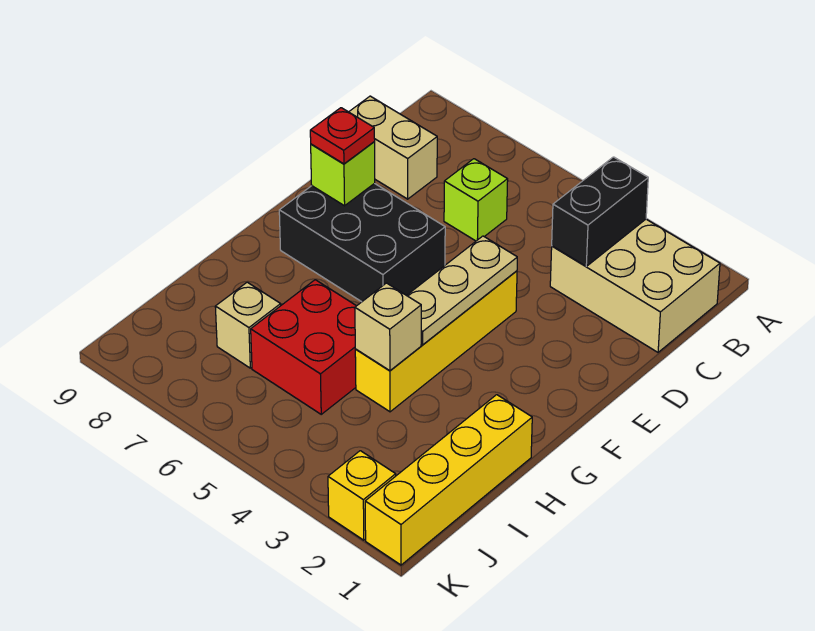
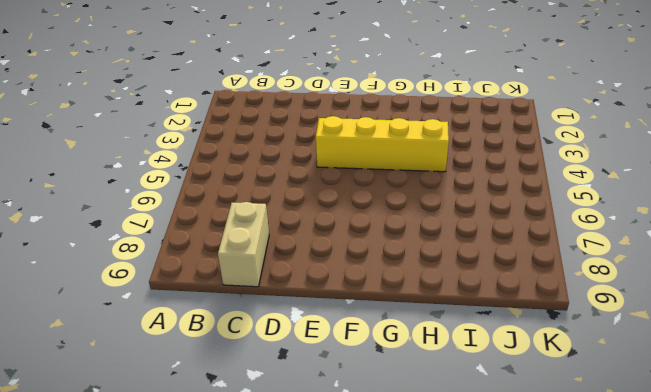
none -> tan brick B1:C3 level 1
none -> lime brick C6 level 1
none -> black brick E6:F8 level 1

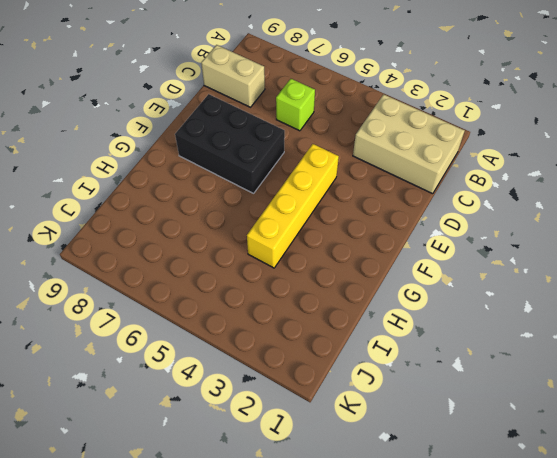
none -> yellow brick H1:K1 level 1
none -> red brick H5:I6 level 1
none -> tan brick I7 level 1

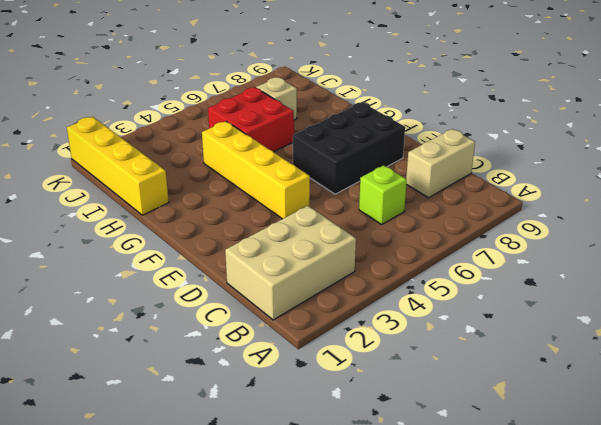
none -> yellow brick K2 level 1
none -> black brick B3:C3 level 2
none -> tan plate E4:G4 level 2

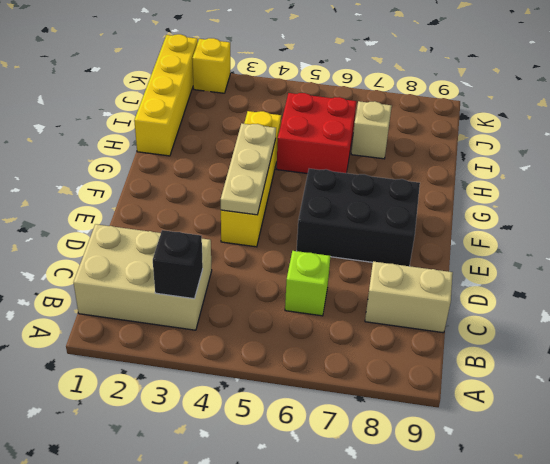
black brick B3 level 2 -> black brick B3:C3 level 2
none -> lime brick E8 level 2
none -> tan brick H4 level 2
none -> red plate E8 level 3

